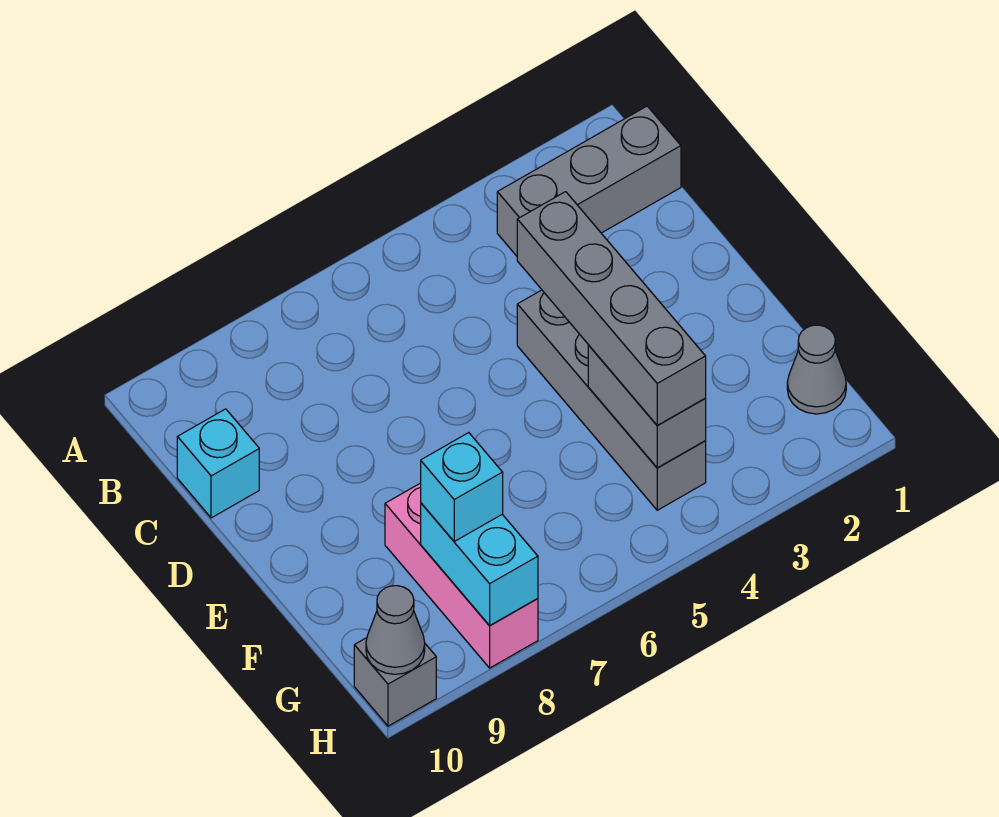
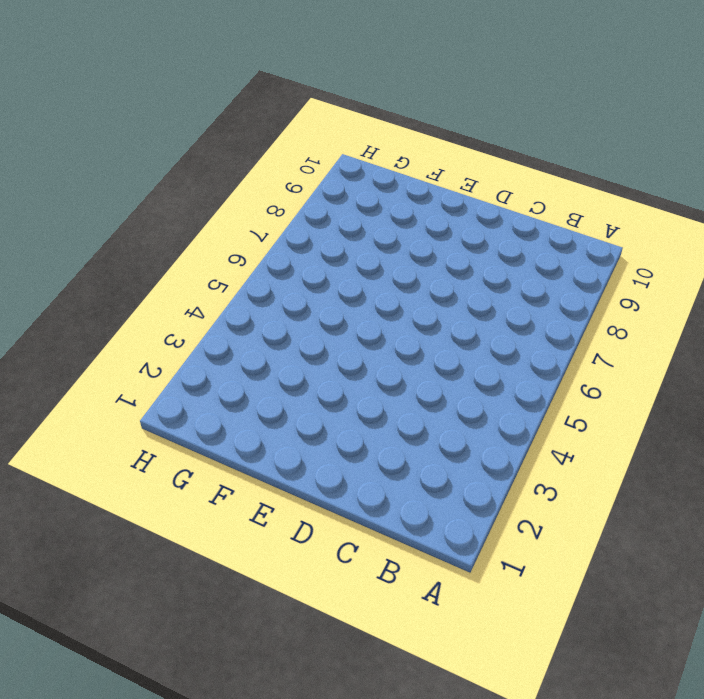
none -> grey brick B1:B3 level 1
none -> cyan brick C10 level 1

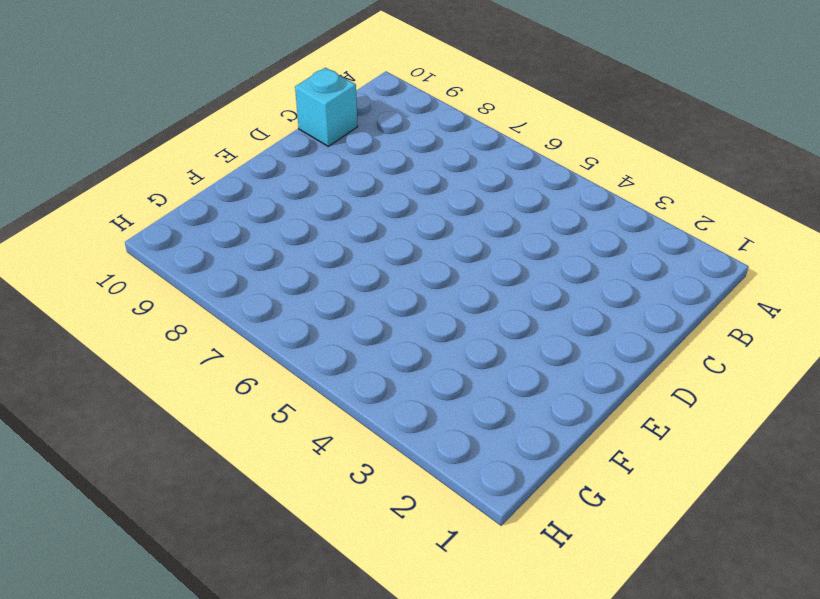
none -> grey brick B1:B3 level 1
none -> grey brick D4:G4 level 1

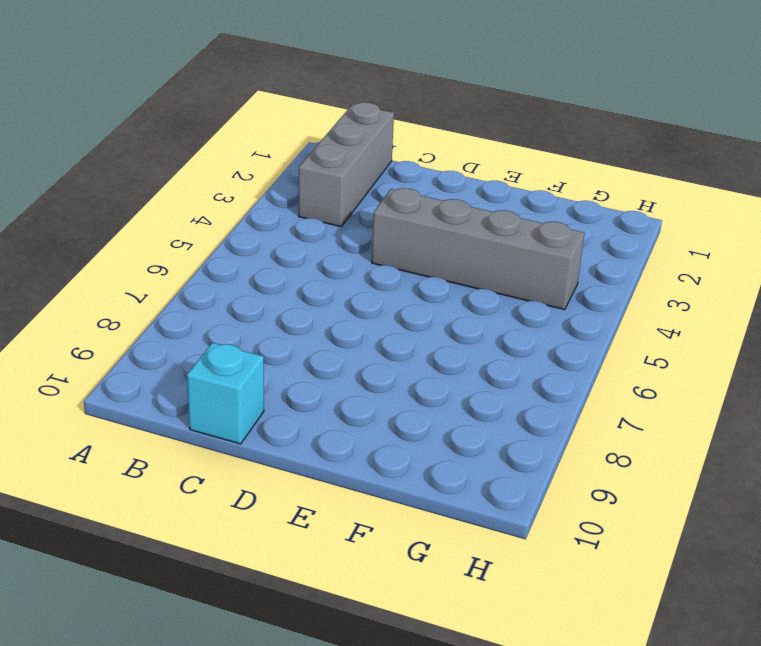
none -> pink brick F8:H8 level 1
none -> grey cone G1 level 1

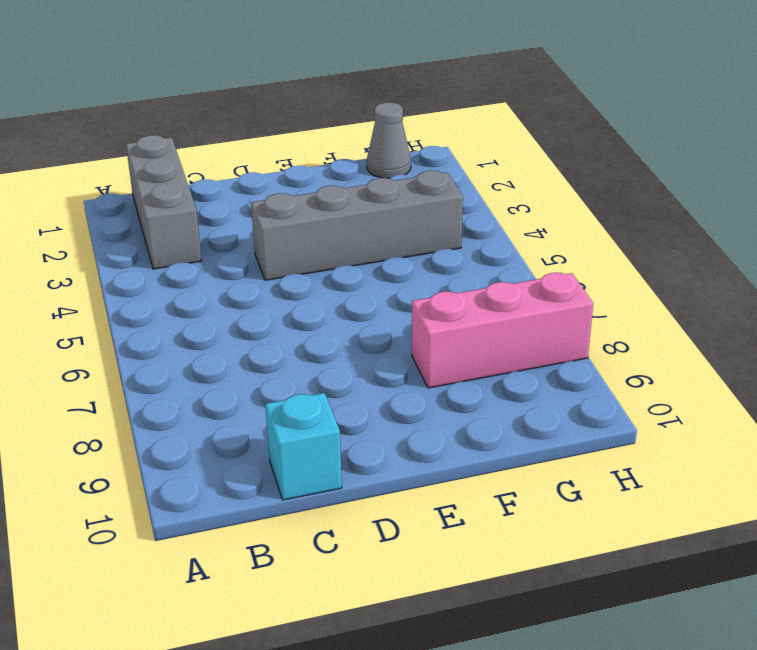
none -> grey brick H10 level 1
none -> grey brick F4:G4 level 2

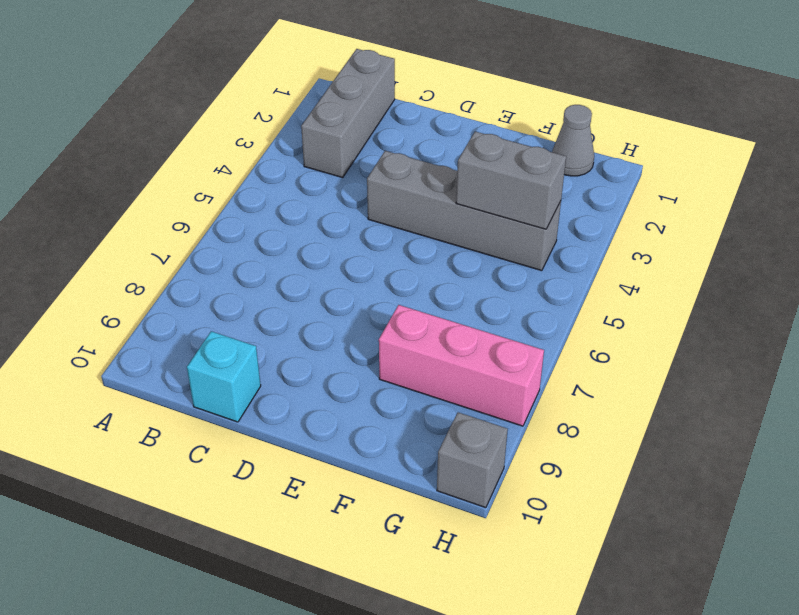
none -> cyan brick G8:H8 level 2
none -> grey cone H10 level 2

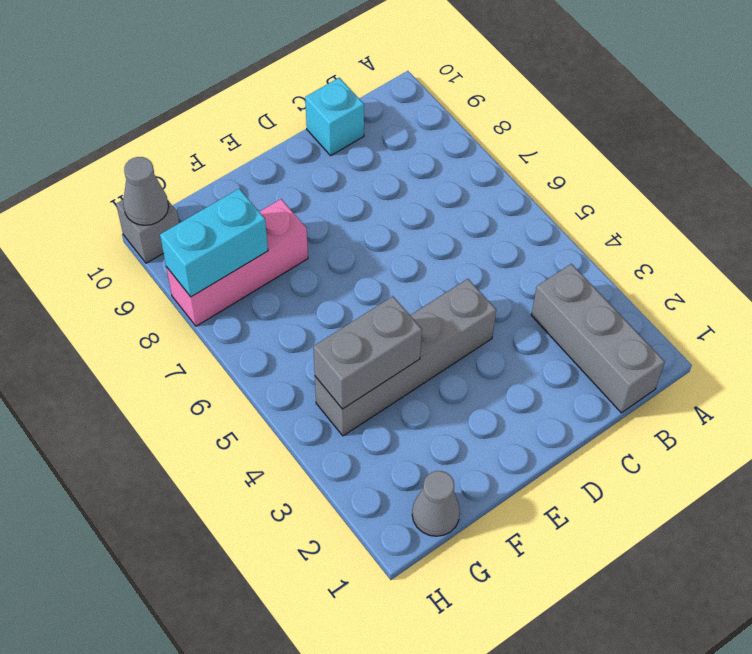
none -> grey brick D4:G4 level 3
none -> cyan brick G8 level 3

